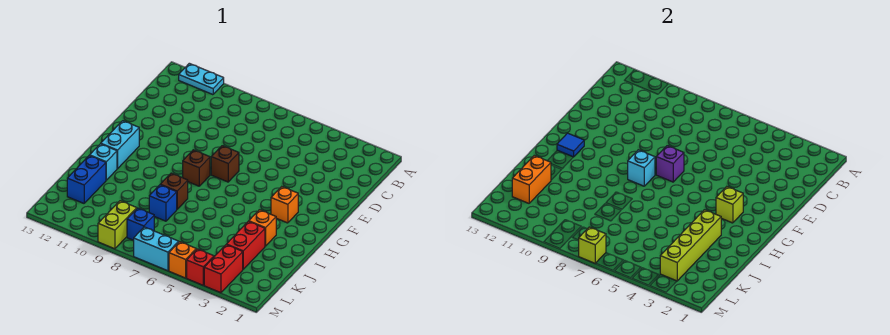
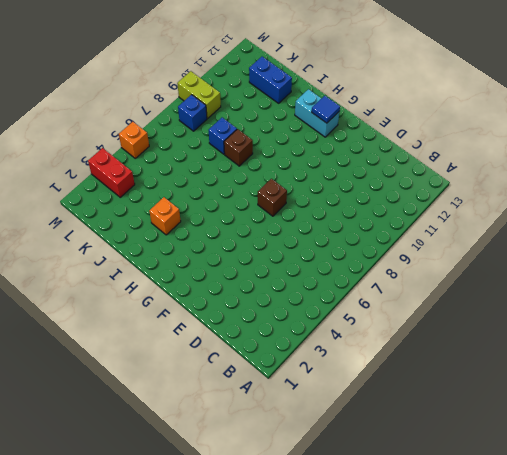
none -> cyan plate A11:A12 level 1
none -> orange brick G3 level 1
none -> brown brick G8 level 1

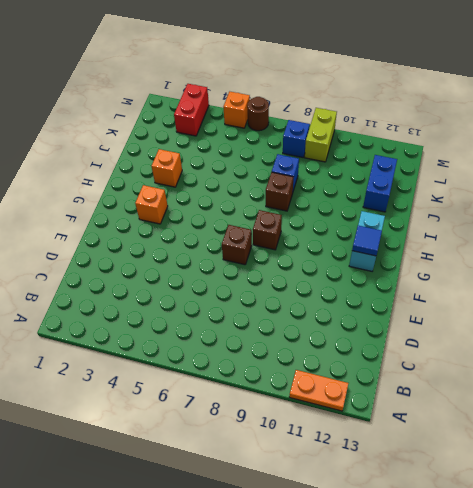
orange plate A11:A12 level 1 -> cyan plate A11:A12 level 1
brown round brick M6 level 1 -> cyan brick M6:M7 level 1
none -> cyan brick I12 level 1
none -> red brick J3:K3 level 1
none -> red brick M4 level 1

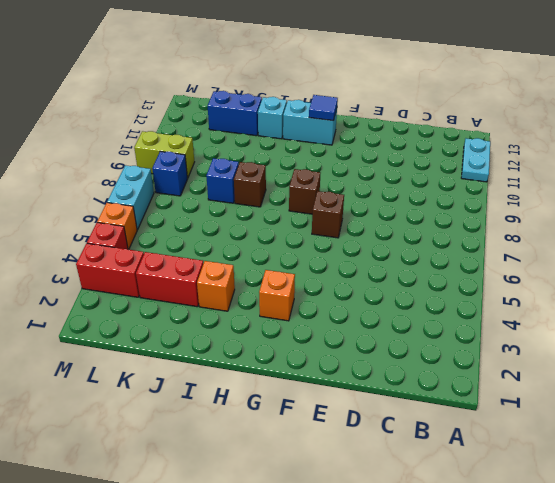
none -> purple brick F7 level 2
none -> lime brick G3 level 2
none -> cyan brick G8 level 2

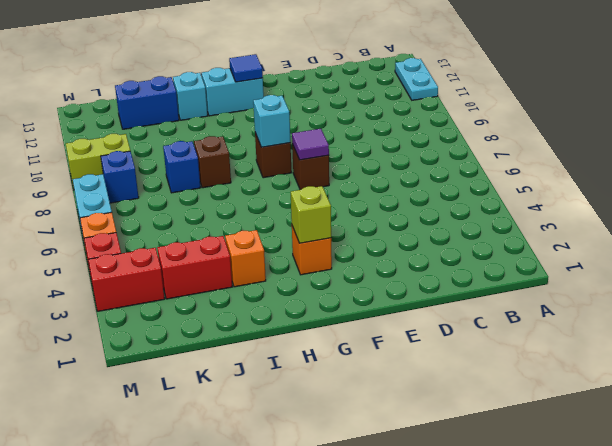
purple tile F7 level 2 -> purple brick F7 level 2
none -> lime brick I3:L3 level 2
none -> orange brick J12:K12 level 2
none -> lime brick M7 level 2

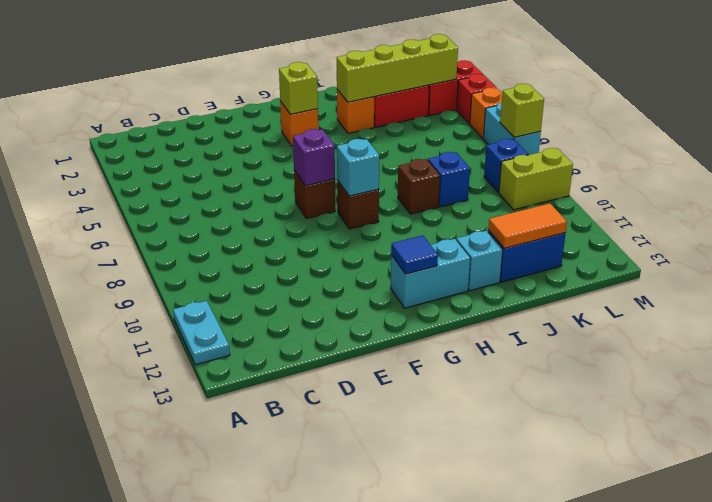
orange tile J12:K12 level 2 -> orange brick J12:K12 level 2

